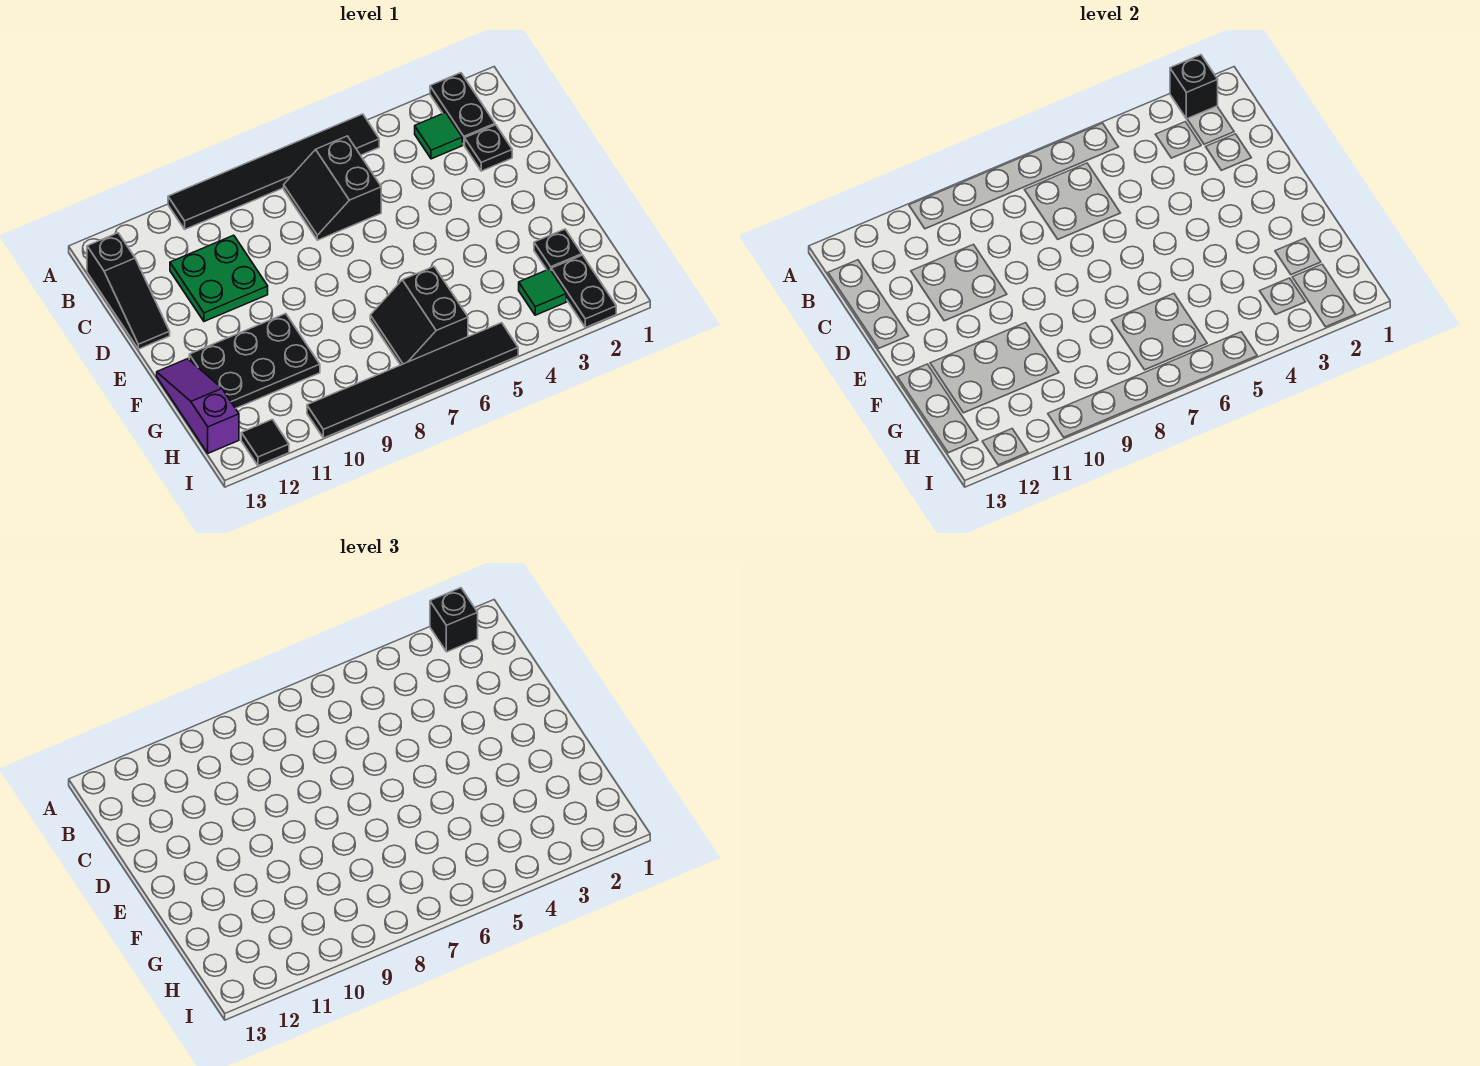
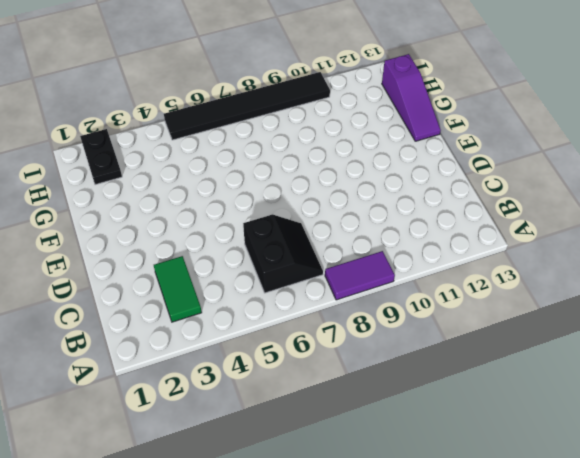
purple tile A8:A9 level 1 -> black tile A5:A10 level 1
green tile B3:C3 level 1 -> green tile B3 level 1
none -> black plate A2:B2 level 1
none -> black slope B13:D13 level 1 top B
none -> black plate C2 level 1

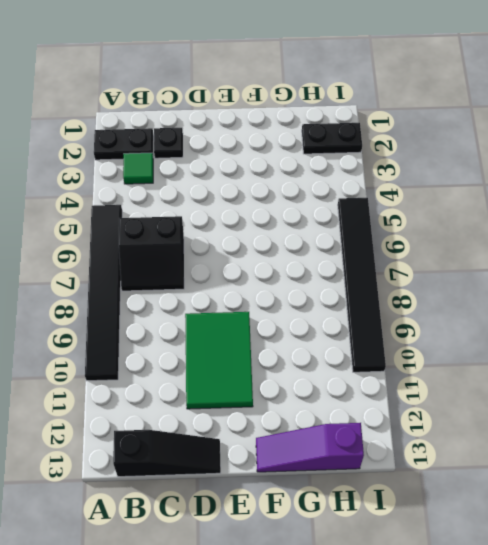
green tile D9:E11 level 1 -> green plate C10:D11 level 1
none -> black plate F10:G12 level 1
none -> black plate G2 level 1
none -> black slope G6:H7 level 1 top 6

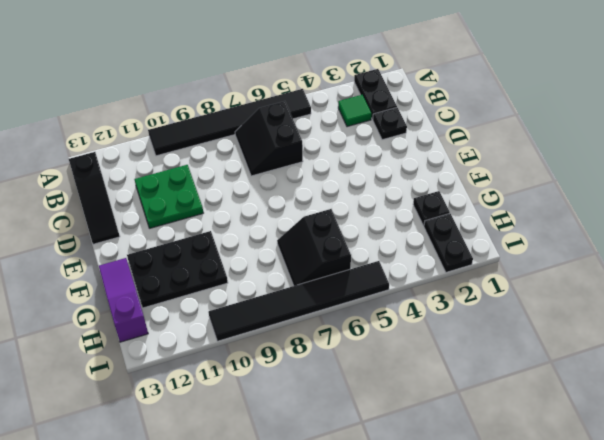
none -> green tile H3 level 1
none -> black tile I12 level 1
none -> black brick A2 level 2

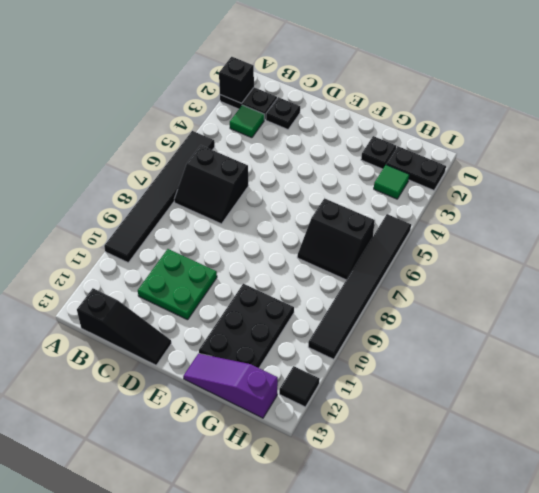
none -> black brick A2 level 3

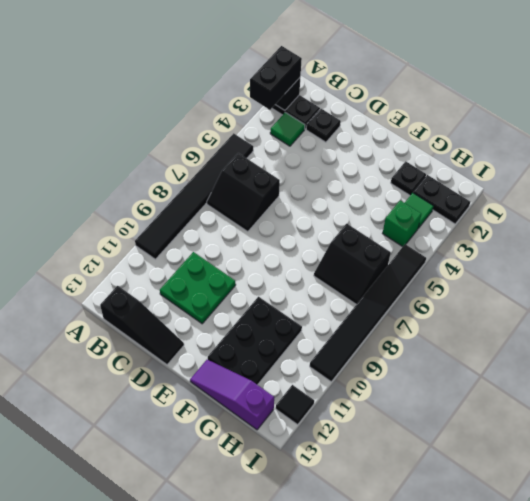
black brick A2:A3 level 3 -> black brick A2 level 3
green brick H4 level 1 -> none

